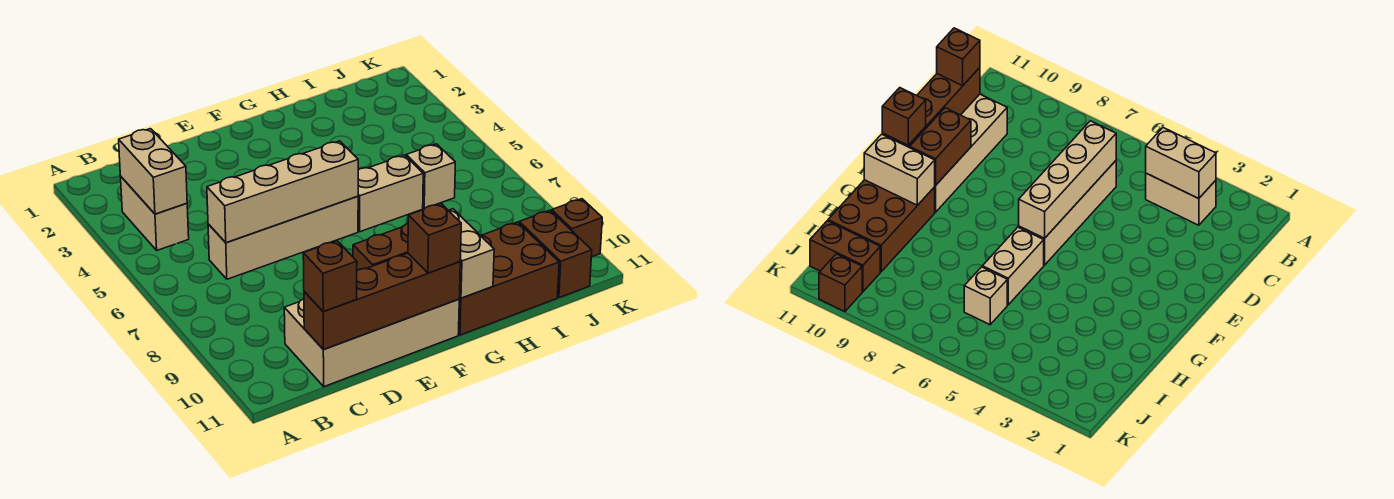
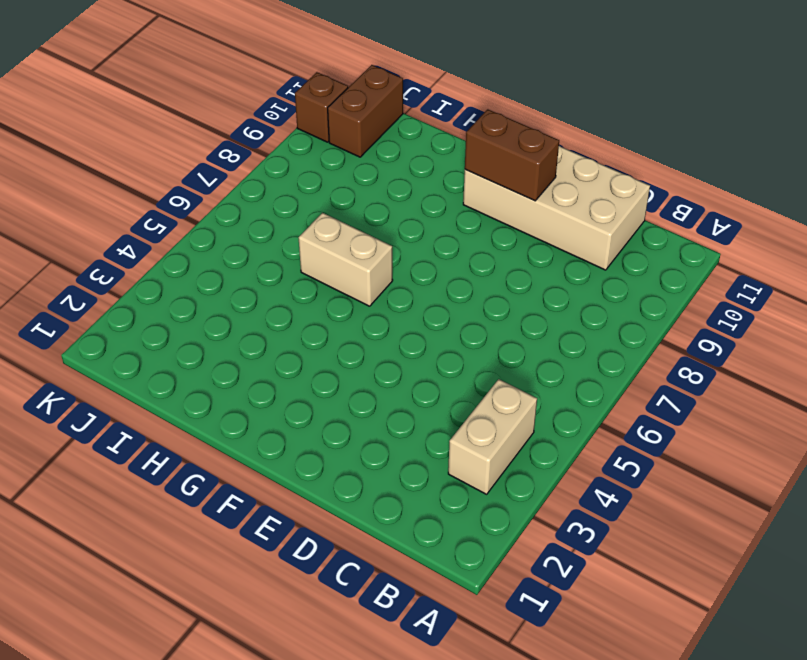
none -> tan brick C6:F6 level 1
none -> brown brick G10:I11 level 1
none -> tan brick I6 level 1

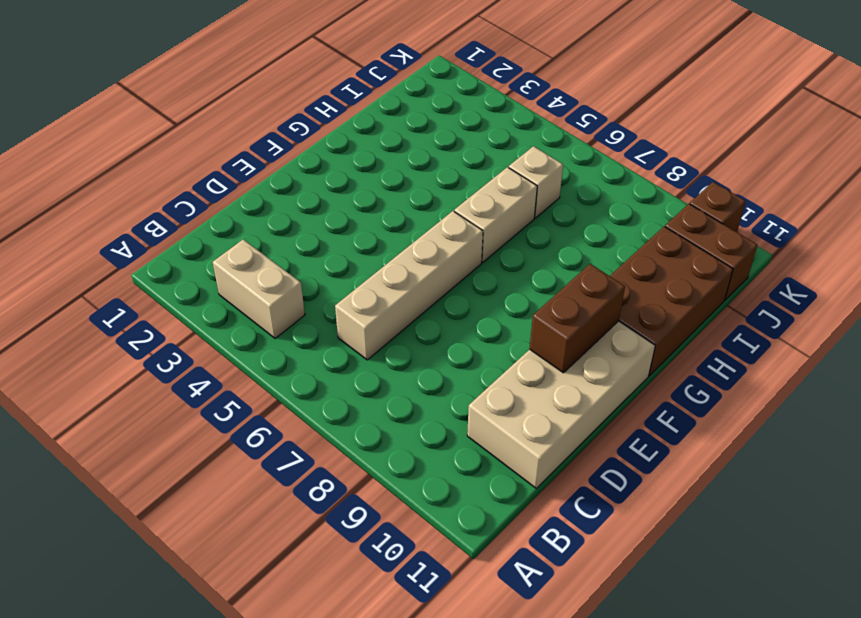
none -> tan brick B3:B4 level 2
none -> tan brick C6:F6 level 2
none -> brown brick C11:F11 level 2

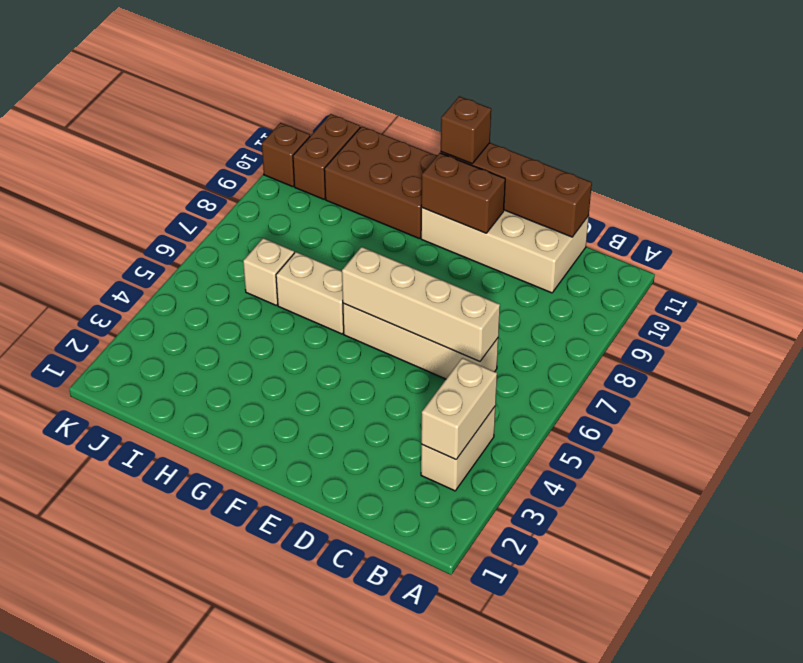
none -> tan brick G10:G11 level 2
none -> brown brick C11 level 3

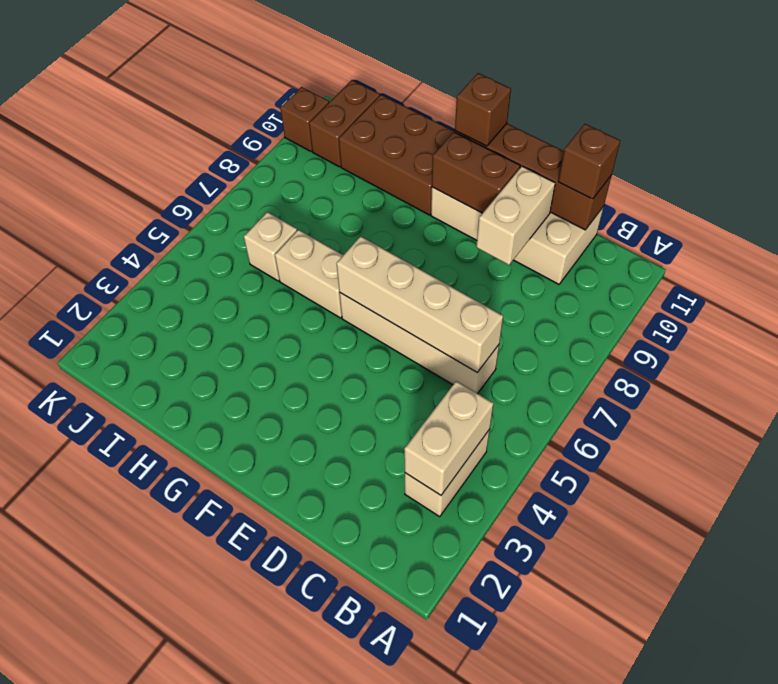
tan brick D9:D10 level 2 -> tan brick G10:G11 level 2

